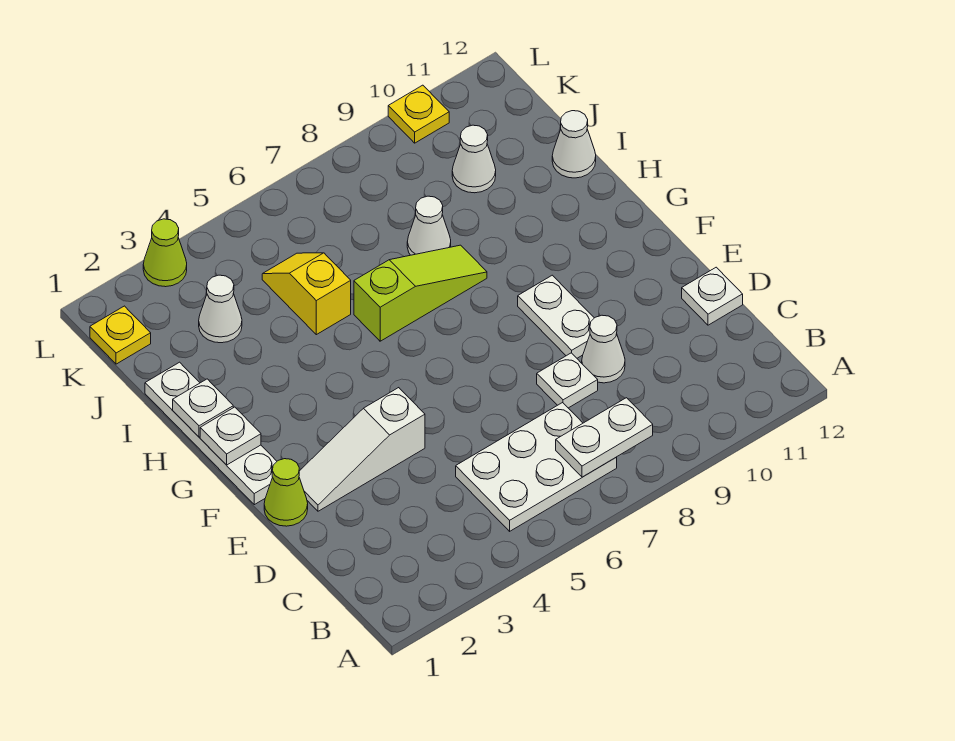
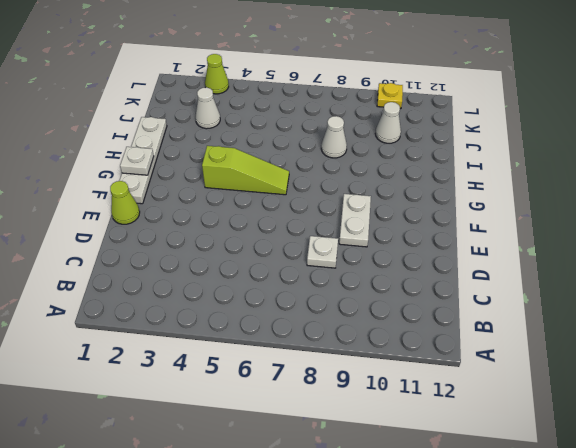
lime slope G4:G6 level 1 top 4 -> lime slope H6:H8 level 1 top 6
none -> white plate B5:C7 level 1
none -> white cone D9 level 1
none -> white plate D12 level 1

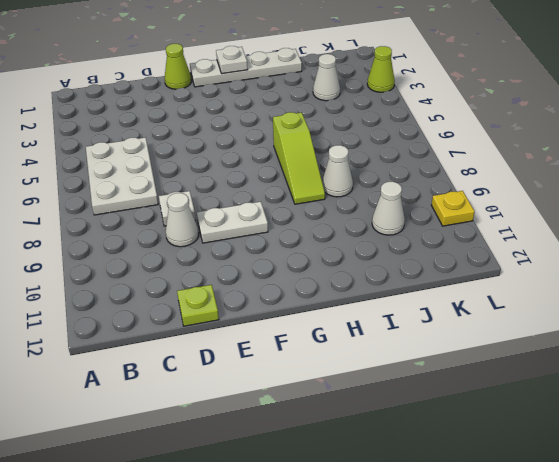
lime plate D12 level 1 -> white plate D12 level 1
none -> white slope E2:E4 level 1 top 4
none -> yellow slope I5:J5 level 1 top I
none -> white cone I12 level 1

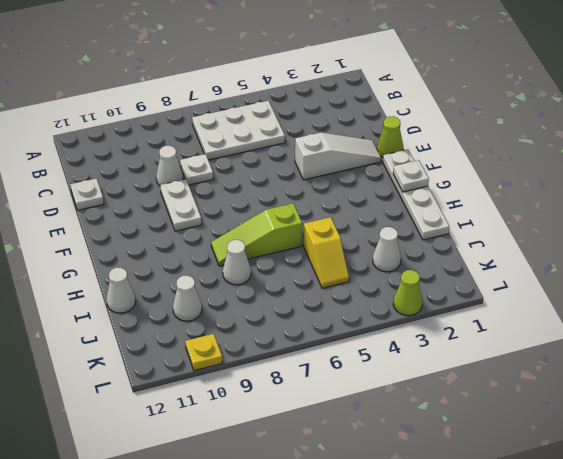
none -> yellow plate K1 level 1
none -> white plate B7:B8 level 2
none -> white plate H1 level 2

